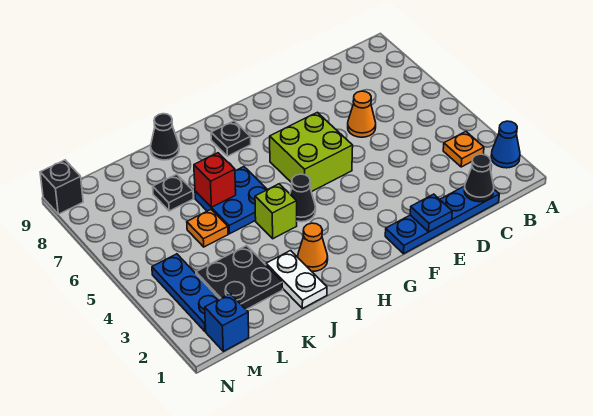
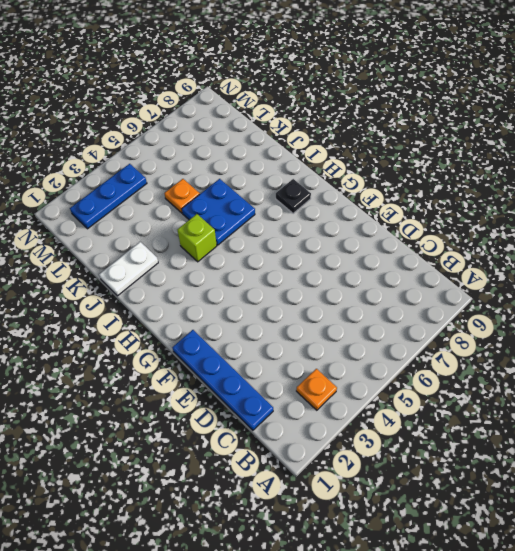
none -> blue cone A2 level 1
none -> orange cone D6 level 1
none -> lime brick F5:G6 level 1

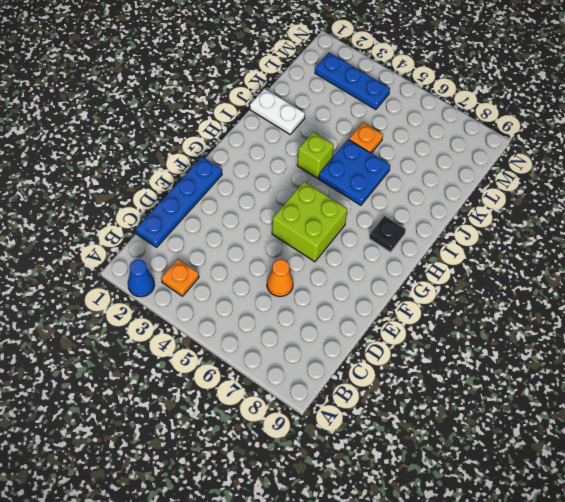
none -> black cone H4 level 1
none -> orange cone I2 level 1
none -> black cone J9 level 1

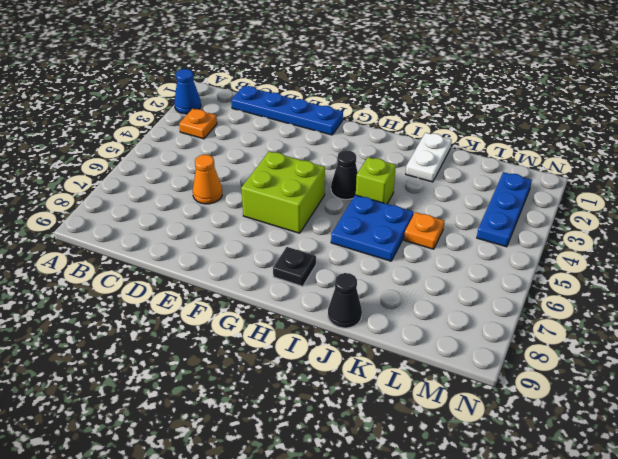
none -> orange cone I2 level 1
none -> black plate K2:L3 level 1
none -> black plate K7 level 1

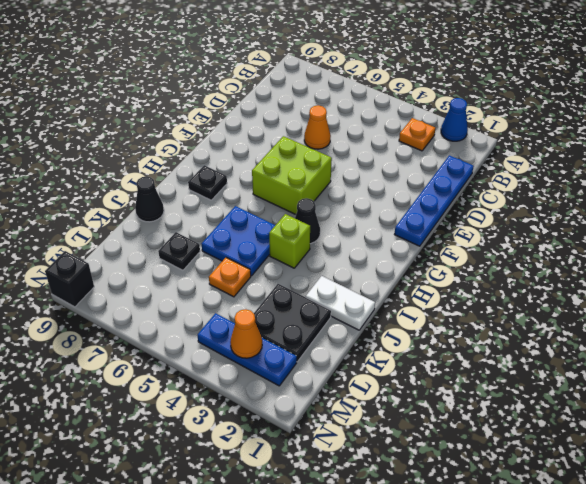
orange cone M3 level 2 -> orange cone I2 level 1
none -> blue brick M1 level 1
none -> black cone C1 level 2
none -> blue plate E1 level 2

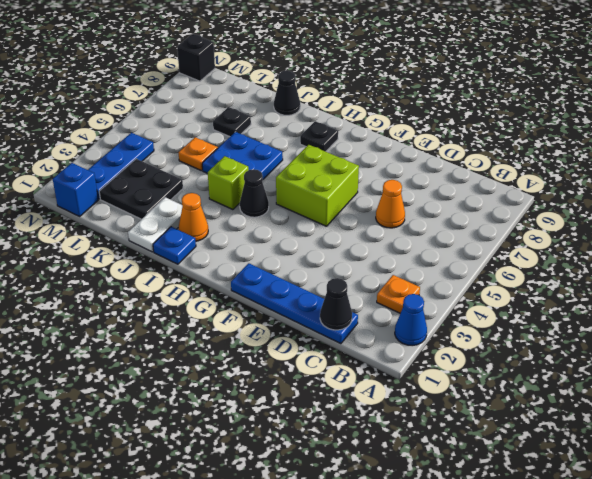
blue plate I1 level 1 -> blue plate E1 level 2
none -> red brick J6 level 2

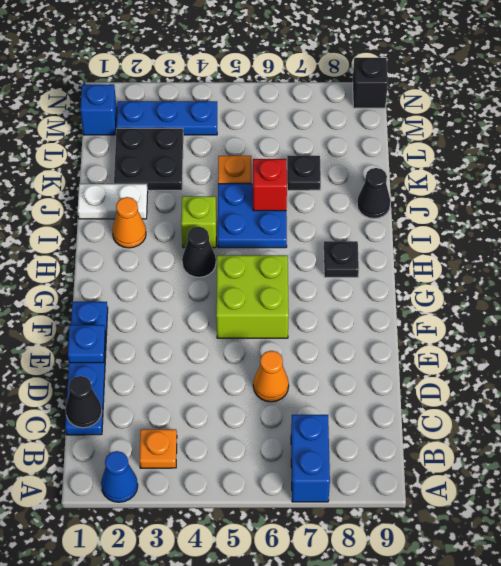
blue brick A7:B7 level 1 -> none

